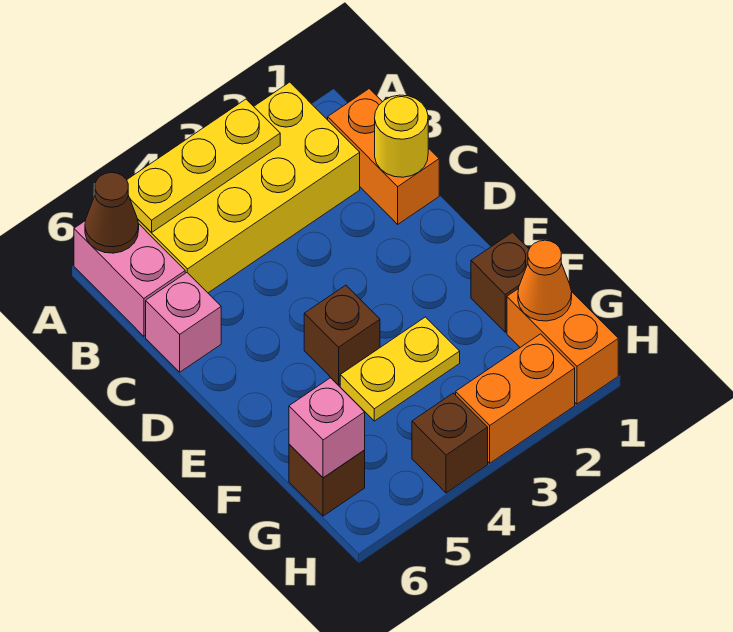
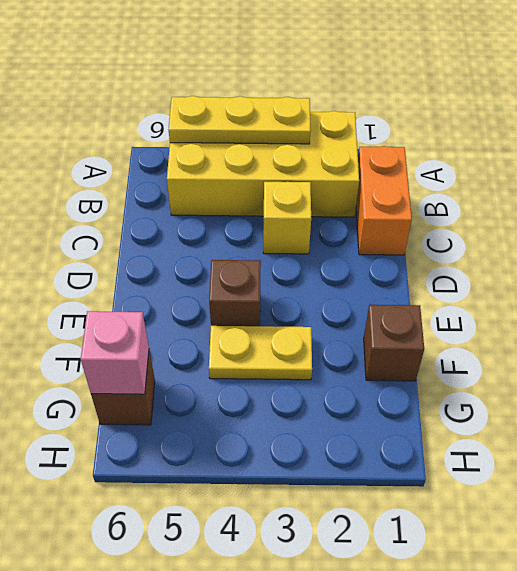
yellow brick C3 level 1 -> none
none -> pink brick A6:B6 level 1
none -> pink brick C6 level 1
none -> orange brick G1:H1 level 1

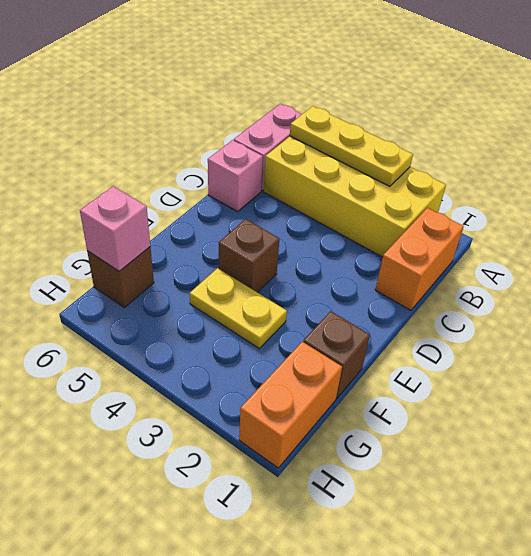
none -> orange brick H2:H3 level 1
none -> brown brick H4 level 1
none -> brown cone A6 level 2

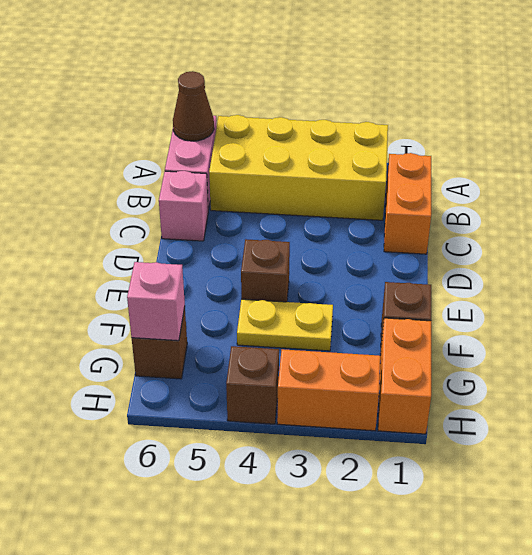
none -> yellow plate A3:A5 level 2
none -> yellow round brick C1 level 2
none -> orange cone G1 level 2

